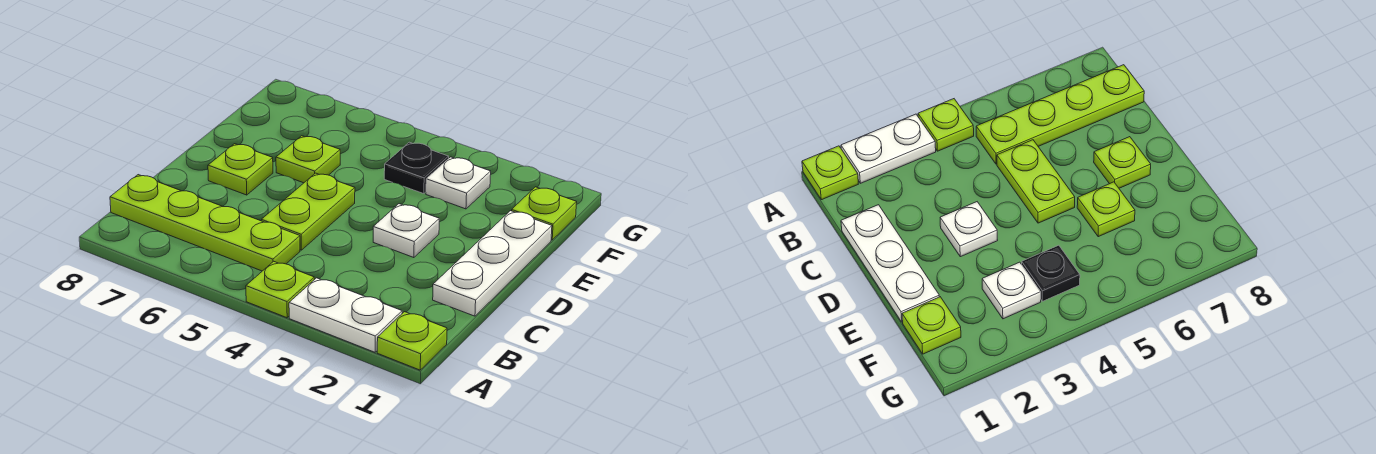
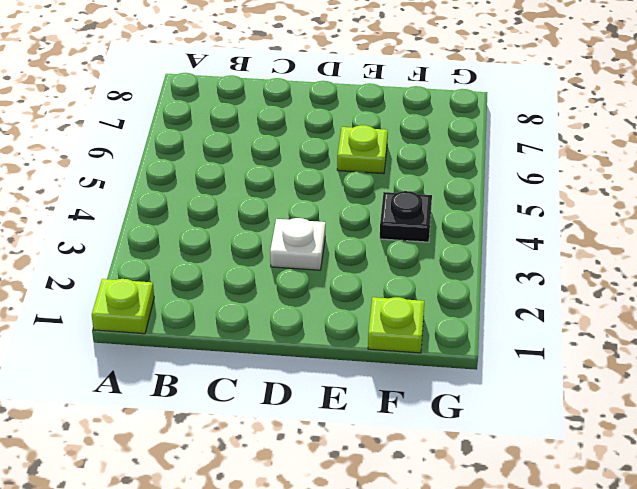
none -> white plate A2:A3 level 1
none -> lime plate A4 level 1
none -> lime plate B5:B8 level 1

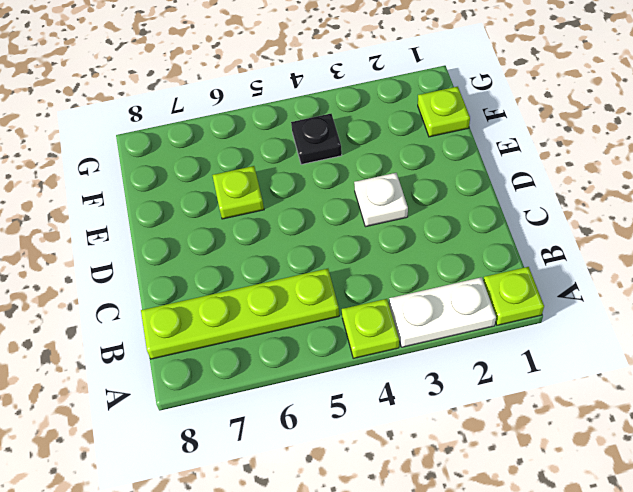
none -> white plate C1:E1 level 1
none -> lime plate C5:D5 level 1
none -> lime plate D7 level 1

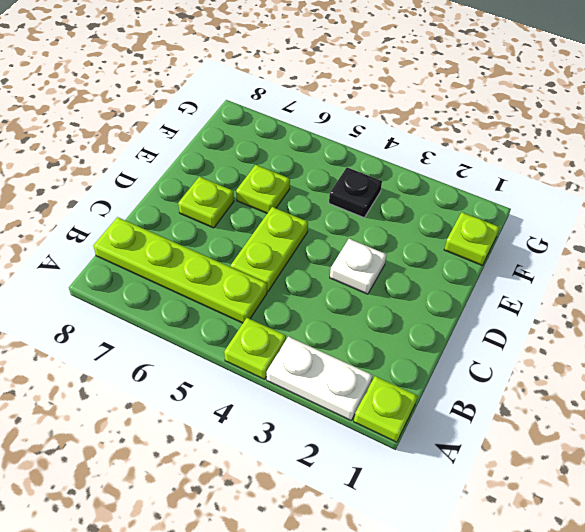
none -> white plate C1:E1 level 1
none -> white plate F3 level 1

